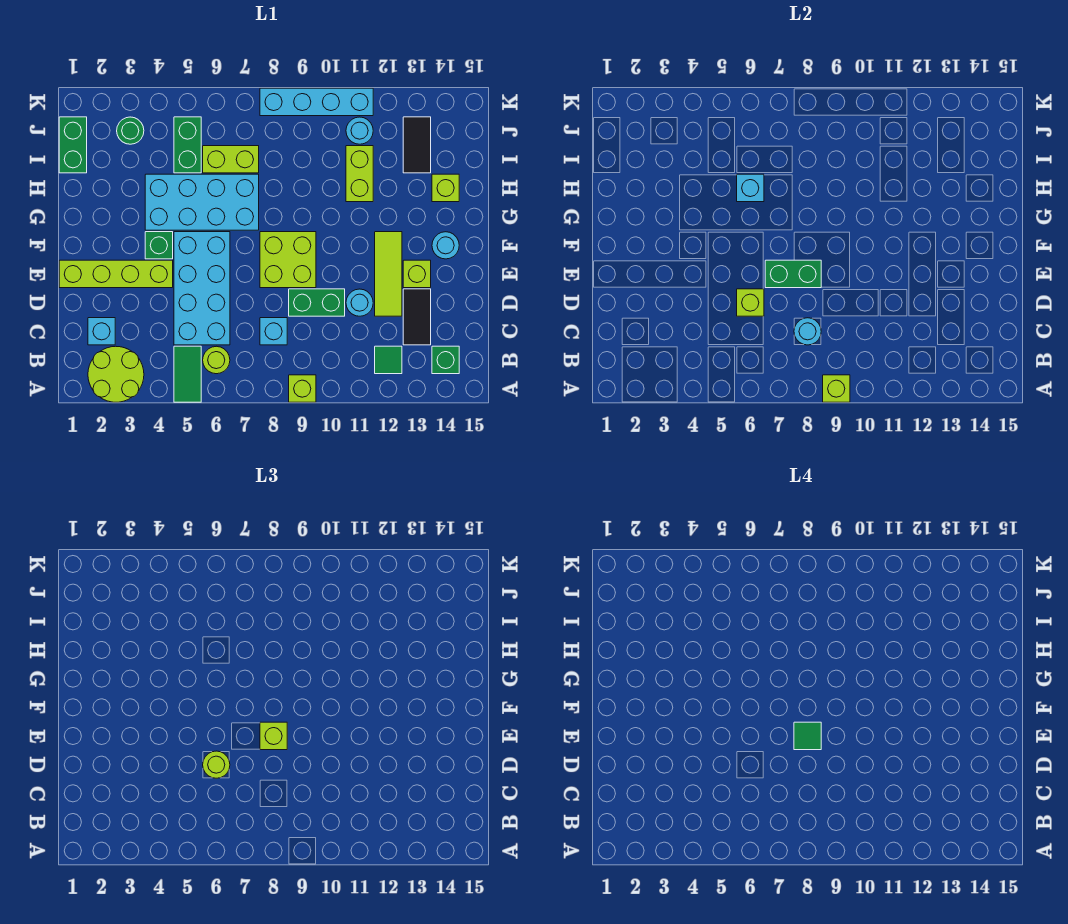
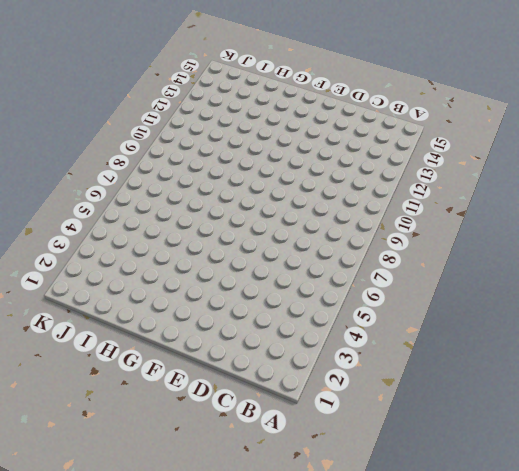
none -> lime round brick A2:B3 level 1
none -> green tile A5:B5 level 1
none -> lime brick A9 level 1
none -> lime round brick B6 level 1

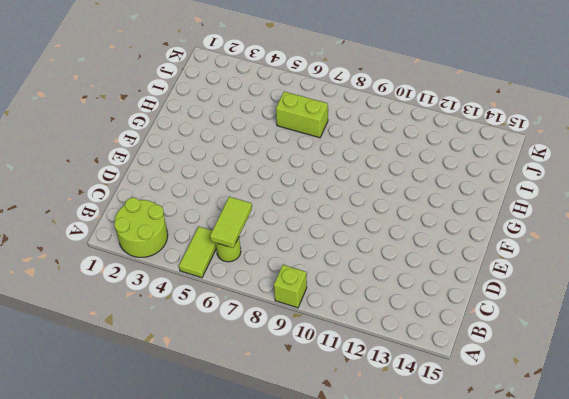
lime tile A5:B5 level 1 -> green tile A5:B5 level 1
lime tile B6:C6 level 2 -> none
none -> green tile B12 level 1
none -> green brick B14 level 1
none -> cyan brick C2 level 1
none -> cyan brick C5:F6 level 1

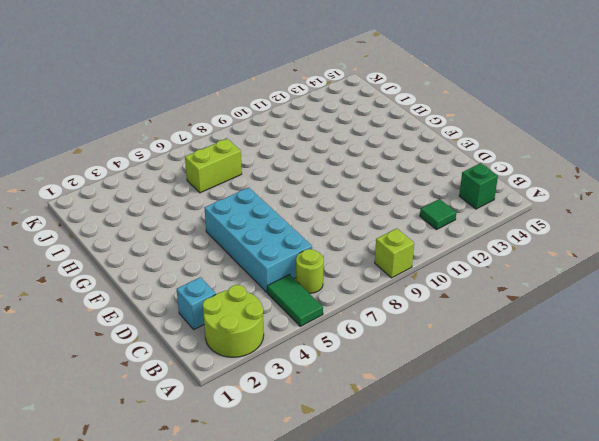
none -> cyan brick C8 level 1
none -> black tile C13:D13 level 1
none -> green brick D9:D10 level 1
none -> cyan round brick D11 level 1

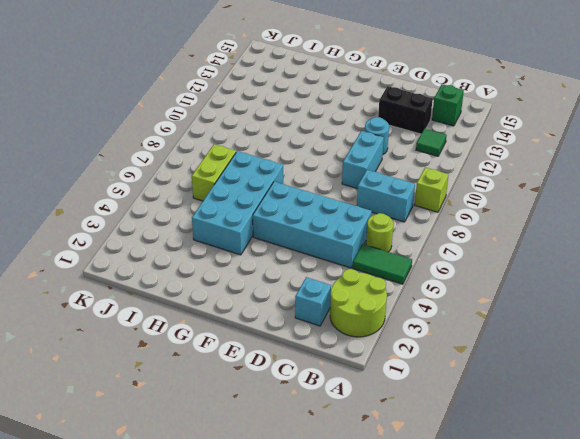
cyan brick B8:C8 level 1 -> cyan brick C8 level 1
black brick C13:D13 level 1 -> black tile C13:D13 level 1
cyan brick D9:D10 level 1 -> green brick D9:D10 level 1
none -> lime tile D12:F12 level 1
none -> lime brick E1:E4 level 1
none -> lime brick E8:F9 level 1
none -> lime brick E13 level 1

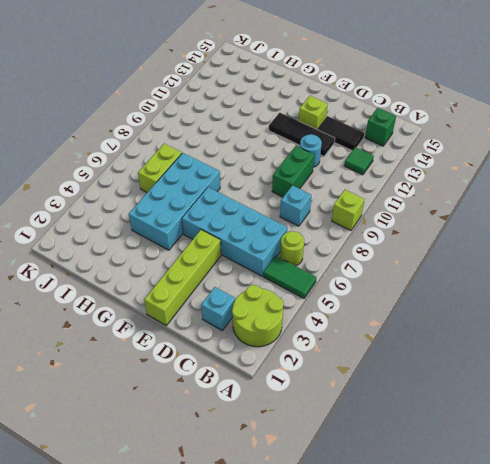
black tile D12:F12 level 1 -> lime tile D12:F12 level 1
none -> lime brick E8:F9 level 1
none -> green brick F4 level 1
none -> cyan round brick F14 level 1
none -> lime brick H11:I11 level 1

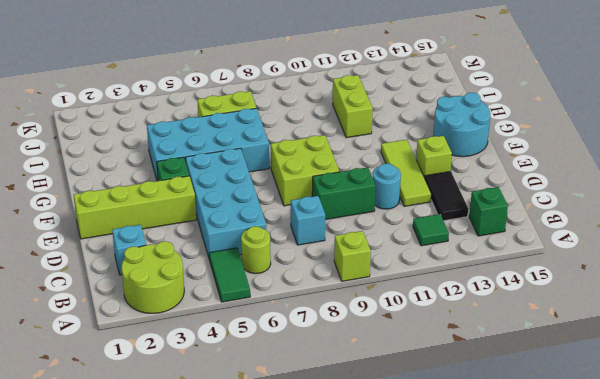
cyan round brick F14:G15 level 1 -> cyan round brick F14 level 1
none -> lime brick H14 level 1
none -> green brick I1:J1 level 1
none -> green brick I5:J5 level 1
none -> black tile I13:J13 level 1

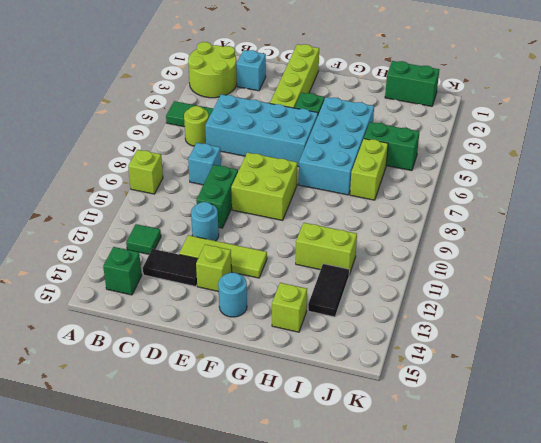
black tile I12:I13 level 1 -> black tile I13:J13 level 1
none -> green round brick J3 level 1
none -> cyan round brick J11 level 1
none -> cyan brick K8:K11 level 1
none -> lime brick A9 level 2

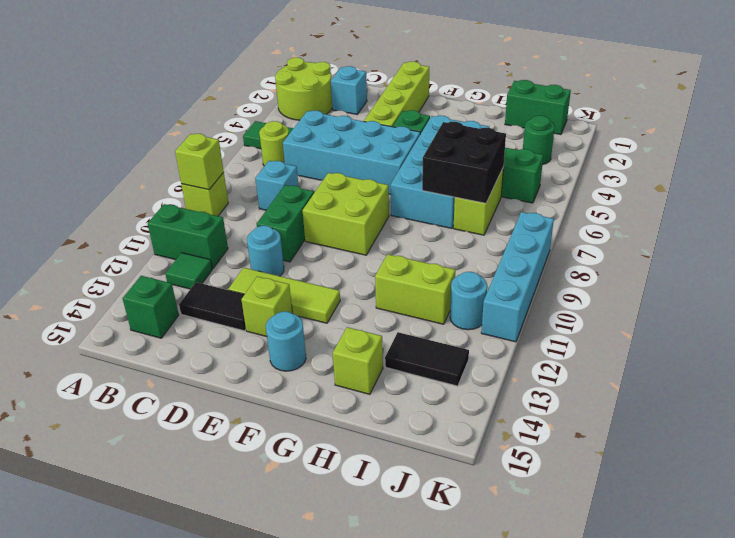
green brick A11:B11 level 1 -> green brick E7:E8 level 2
black brick H6:I7 level 2 -> cyan brick H6 level 2
none -> cyan round brick C8 level 2
none -> lime brick D6 level 2
none -> lime round brick D6 level 3
none -> lime brick E8 level 3

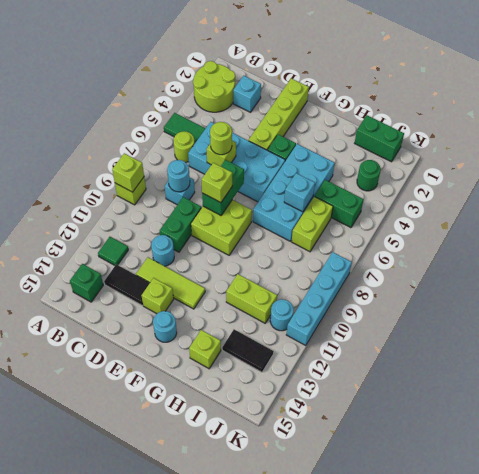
none -> green tile E8 level 4

